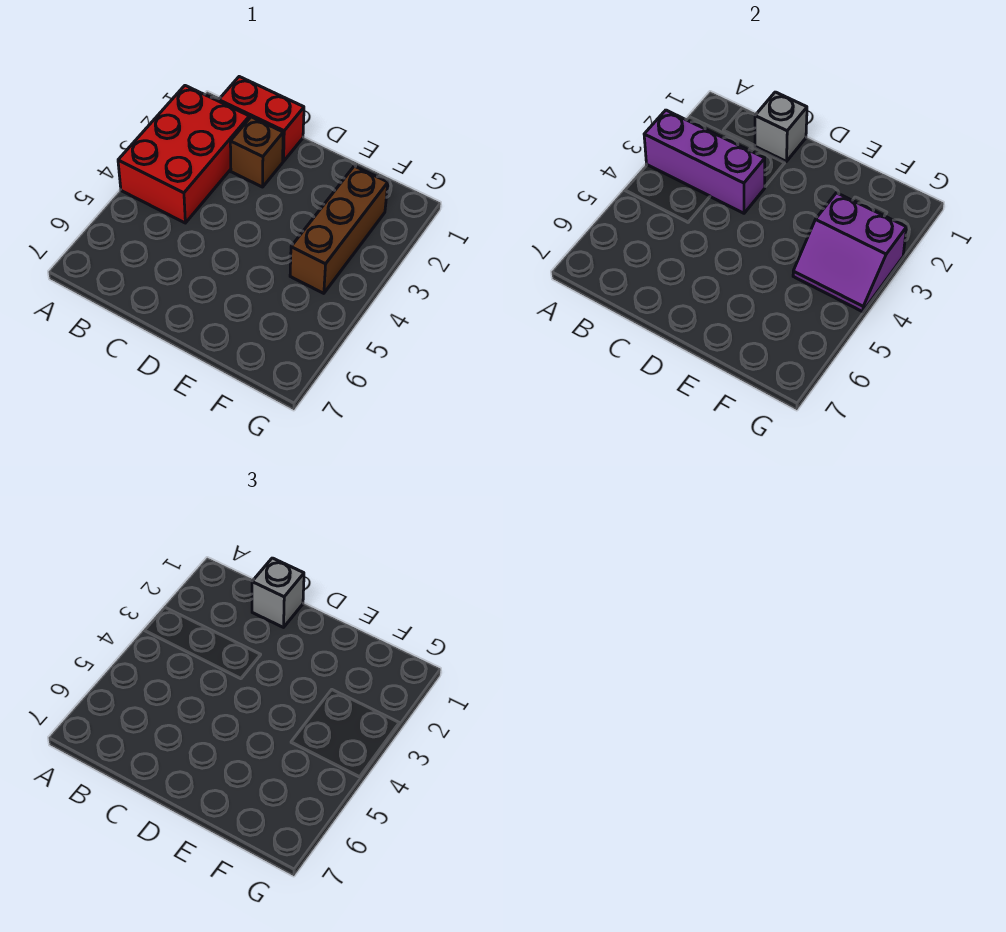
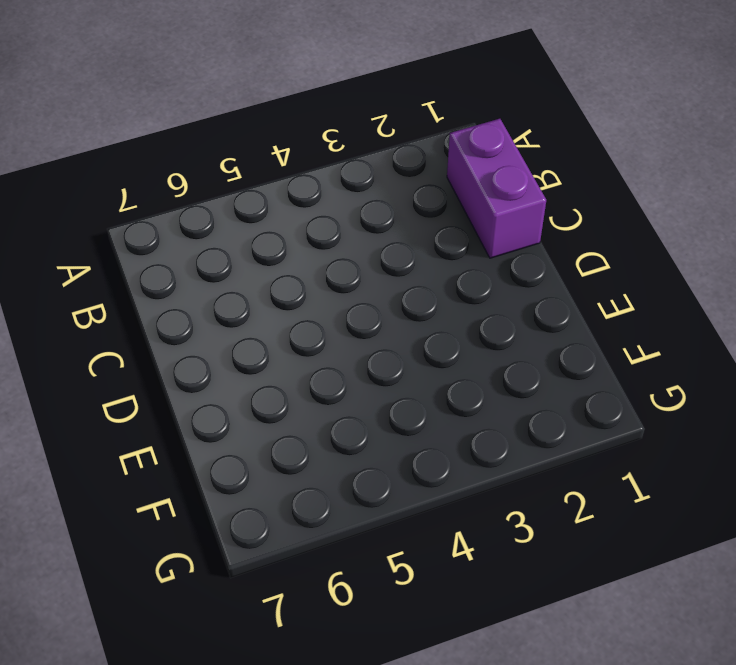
purple brick B1:C1 level 1 -> red brick B1:C1 level 1
none -> red brick A2:B4 level 1
none -> brown brick C2 level 1

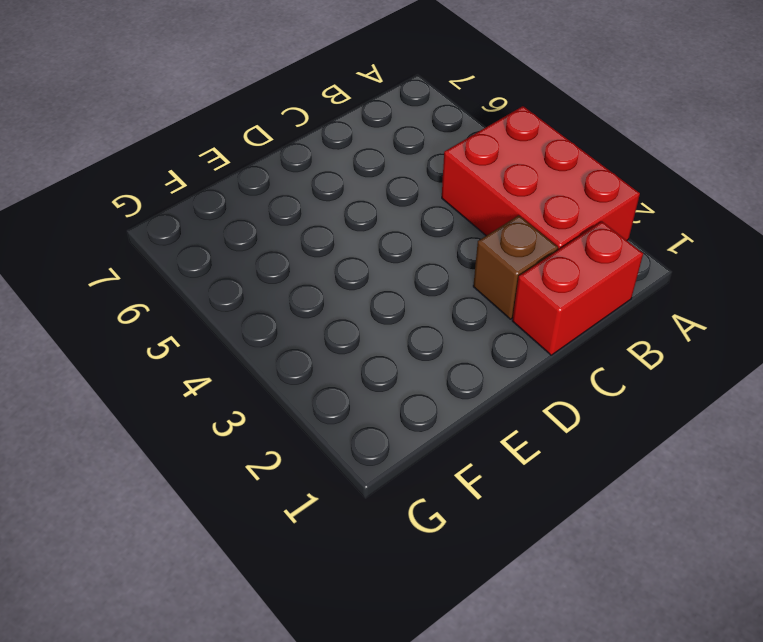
none -> brown brick F2:F4 level 1
none -> purple brick A3:C3 level 2

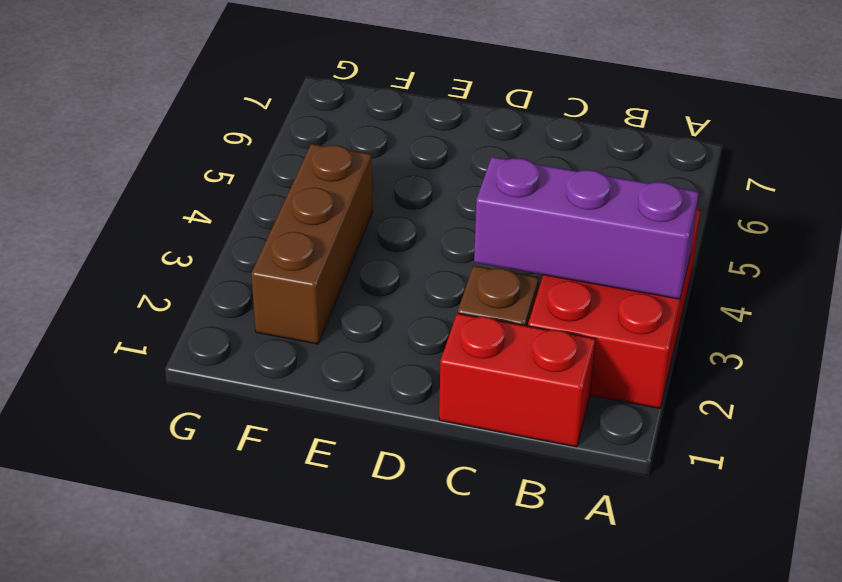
none -> grey brick C1 level 2
none -> purple slope F3:G4 level 2 top 3

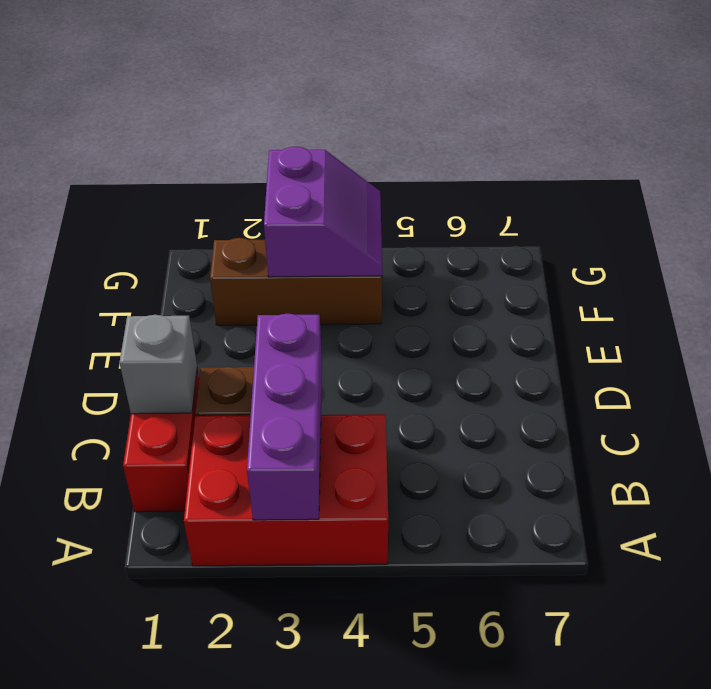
none -> grey brick C1 level 3

